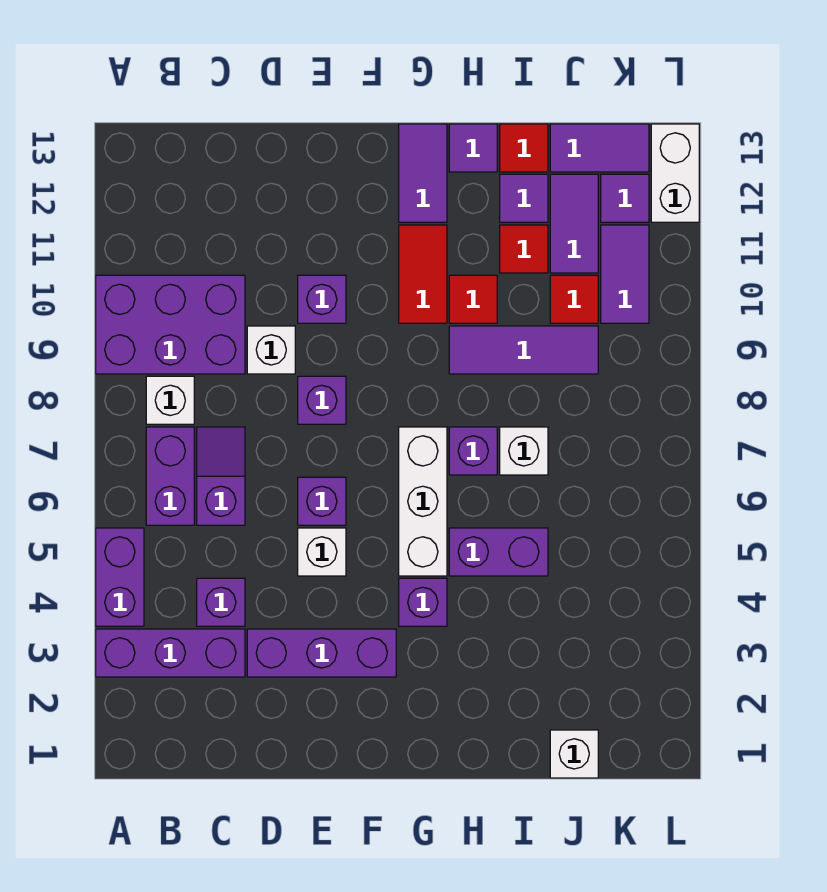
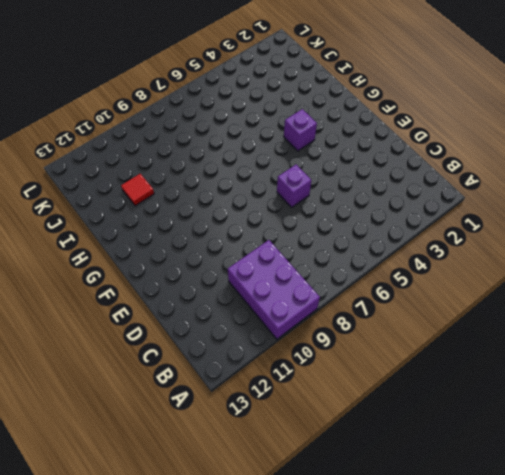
none -> purple brick A3:C3 level 1
none -> purple brick A4:A5 level 1
none -> purple brick B6:B7 level 1
none -> white brick B8 level 1

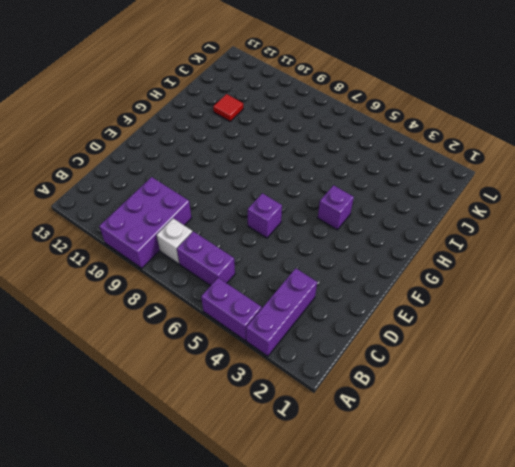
none -> purple brick C4 level 1
none -> purple slope C6:C7 level 1 top 6
none -> purple brick D3:F3 level 1
none -> white brick D9 level 1

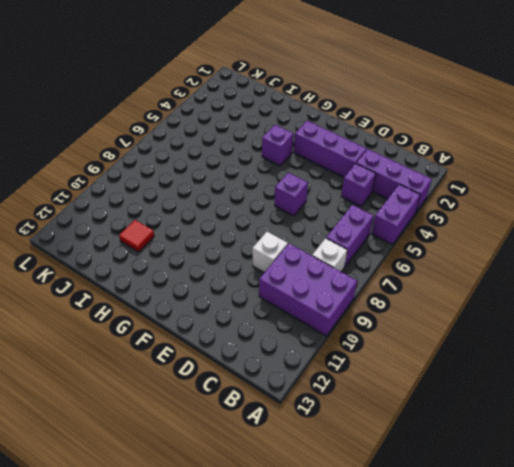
none -> purple slope C6:C7 level 1 top 6
none -> white brick E5 level 1
none -> purple brick E8 level 1
none -> purple brick E10 level 1

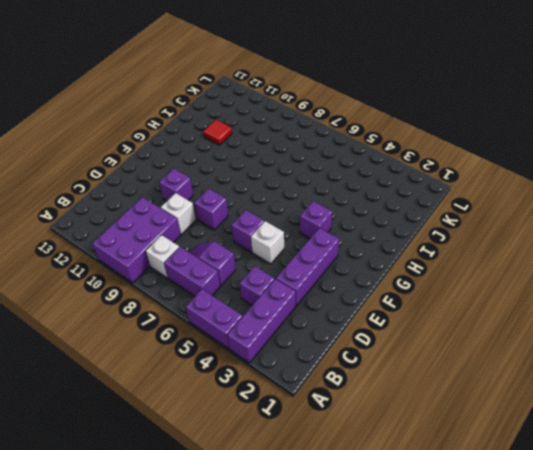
none -> white brick G5:G7 level 1
none -> red tile G10:G11 level 1
none -> purple tile G12:G13 level 1
none -> purple brick H5:I5 level 1

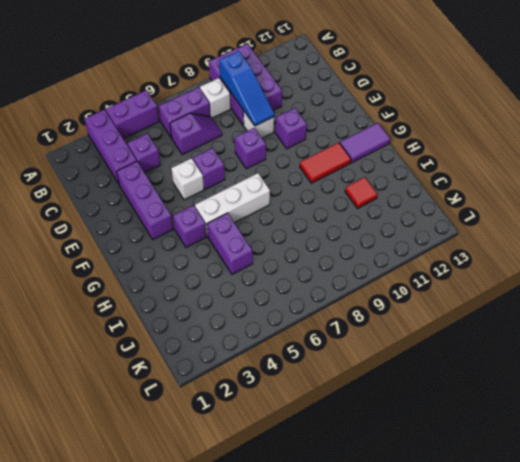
blue slope B9:D9 level 2 top B -> none
none -> purple brick H7 level 1
none -> purple tile H9:J9 level 1
none -> red tile H10 level 1
none -> purple tile H13 level 1

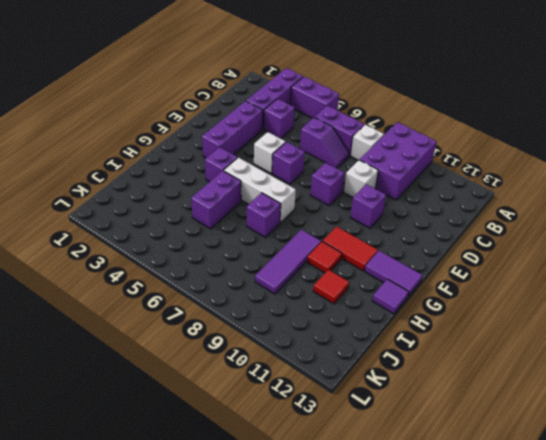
none -> white brick I7 level 1
none -> purple tile I12 level 1
none -> red tile I13 level 1
none -> white brick J1 level 1

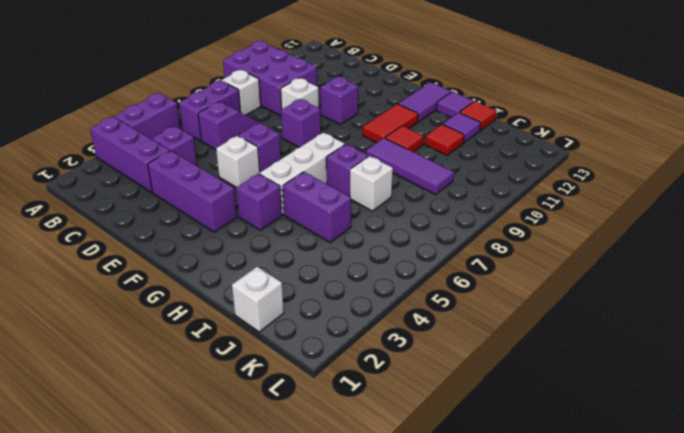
none -> red tile J10 level 1
none -> purple tile J11:J12 level 1
none -> purple tile J13:K13 level 1
none -> purple tile K10:K11 level 1

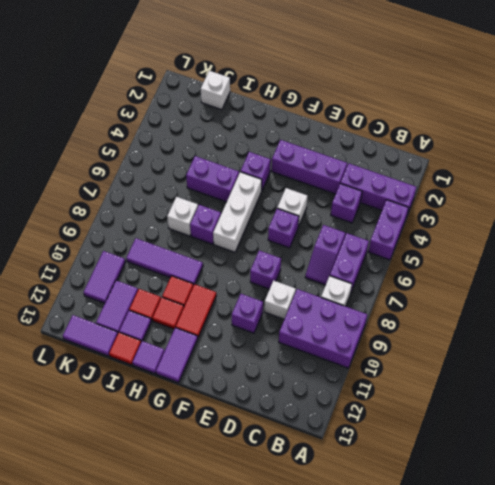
red tile H11 level 1 -> red tile J10 level 1
none -> purple tile K12 level 1
none -> white brick L12:L13 level 1

